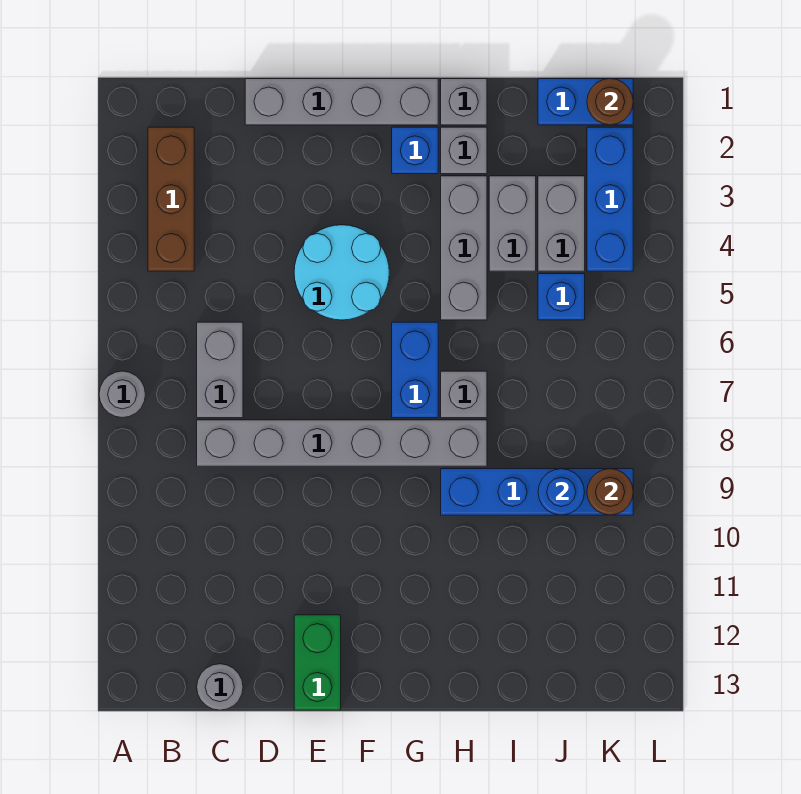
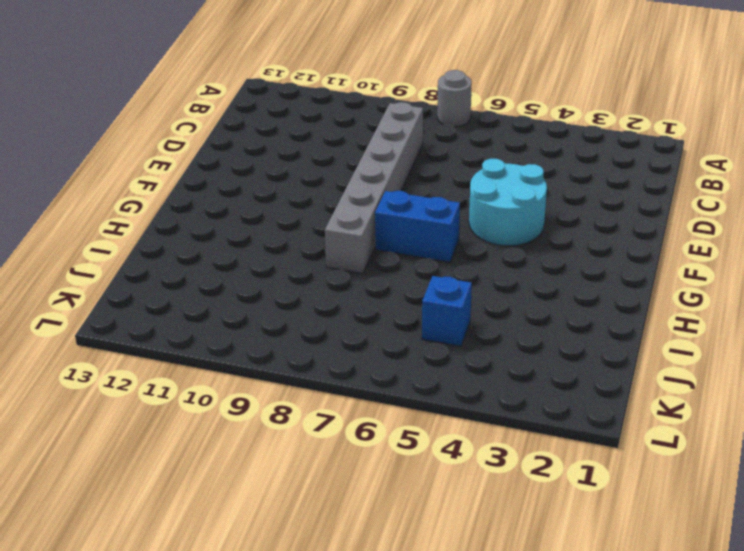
none -> brown brick B2:B4 level 1
none -> grey brick C6:C7 level 1
none -> grey round brick C13 level 1

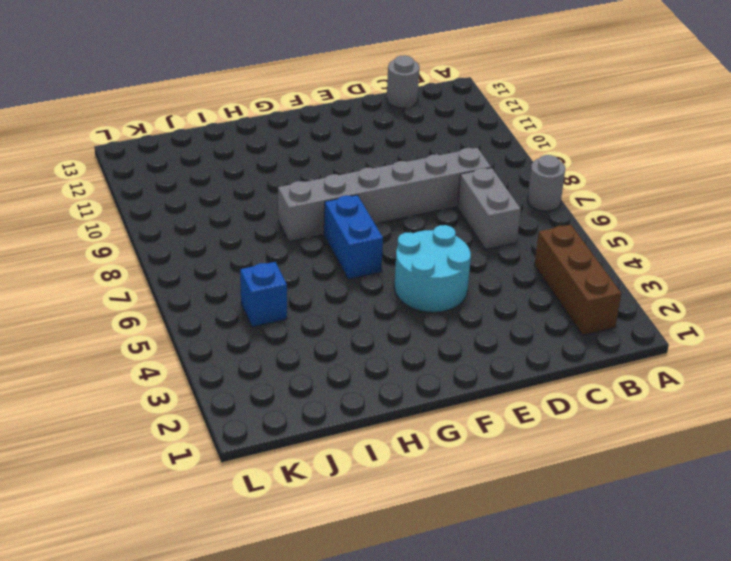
none -> grey brick D1:G1 level 1
none -> green brick E12:E13 level 1
none -> blue brick G2 level 1

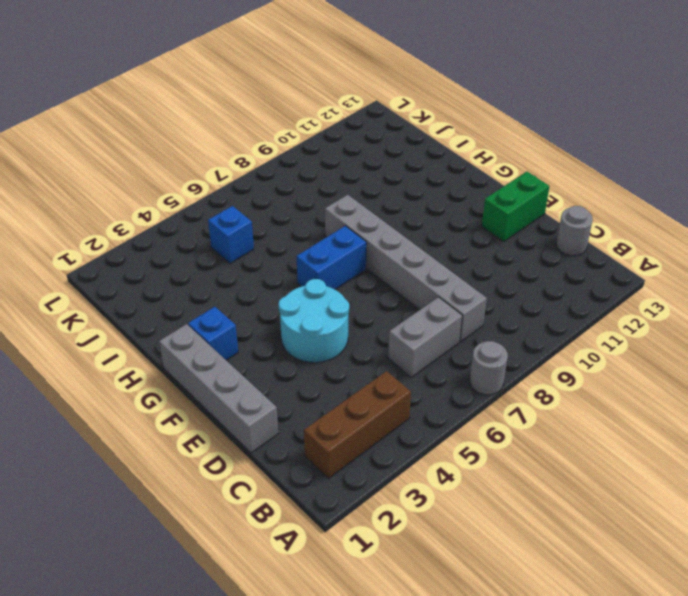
none -> grey brick H1 level 1
none -> grey brick H2 level 1
none -> grey brick H3:H5 level 1

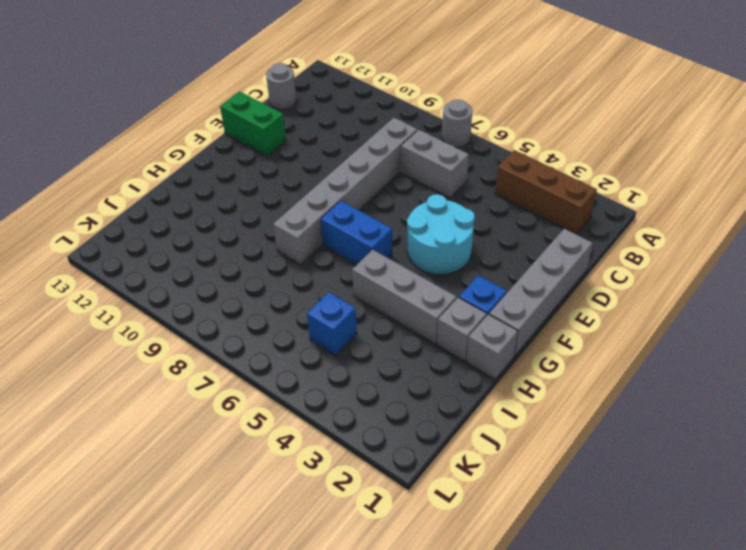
none -> grey brick H7 level 1
none -> blue brick H9:K9 level 1
none -> grey brick I3:I4 level 1

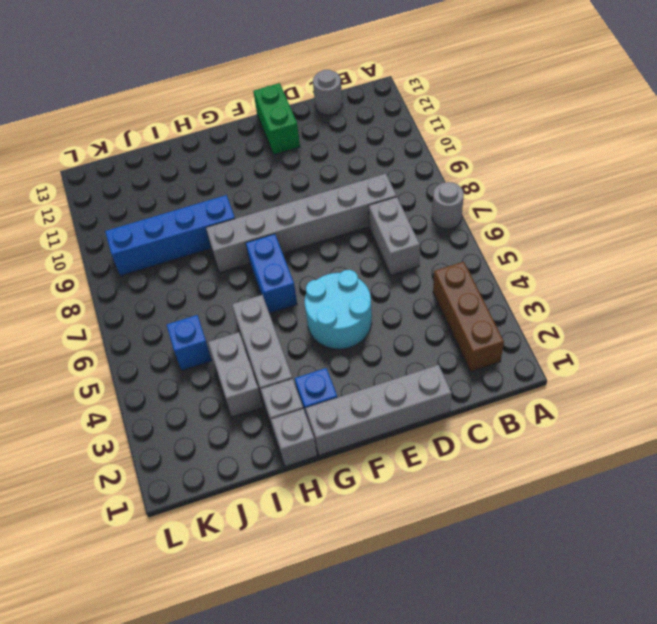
none -> grey brick H7 level 1
none -> blue brick J1:K1 level 1
none -> grey brick J3:J4 level 1

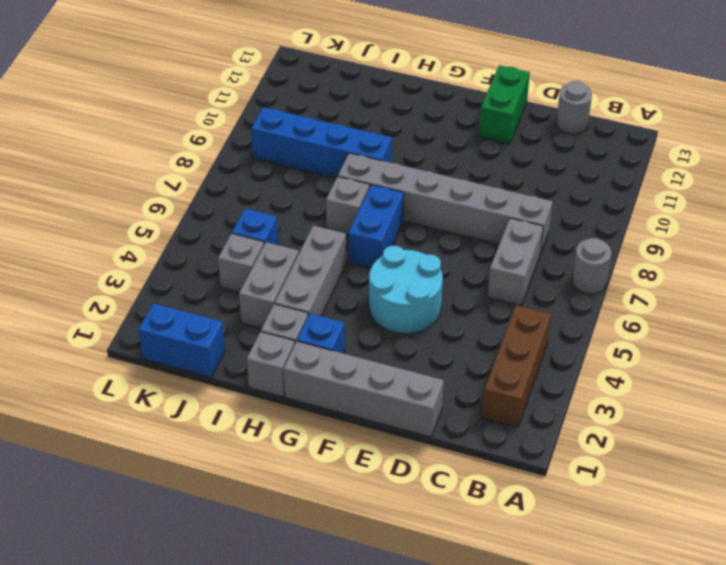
grey brick J4 level 1 -> grey brick J3:J4 level 1
none -> blue brick K2:K4 level 1
none -> blue round brick J9 level 2
none -> brown round brick K1 level 2

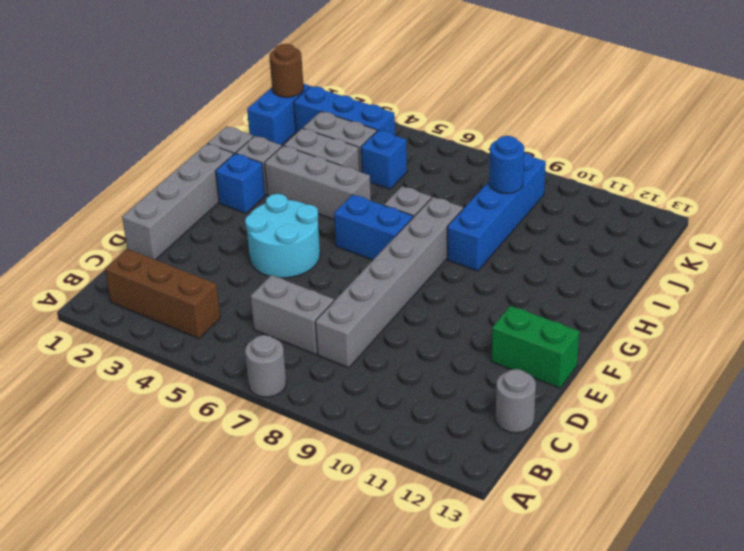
none -> brown round brick K9 level 2

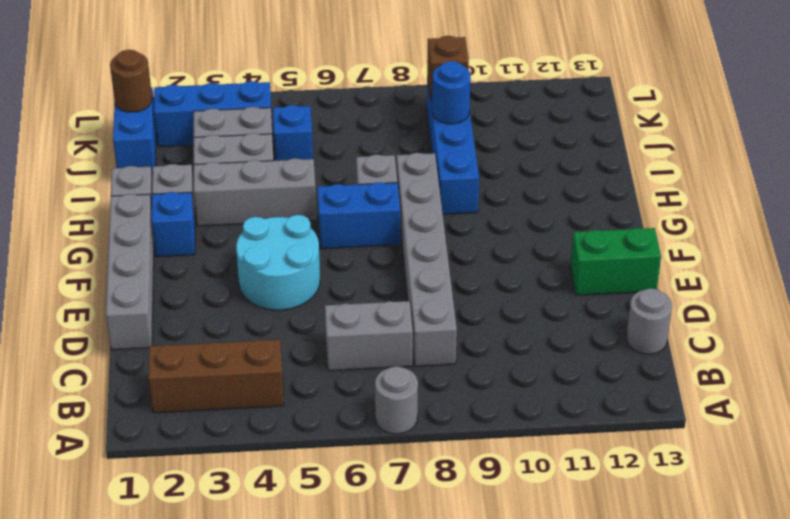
brown brick K9 level 2 -> brown round brick K9 level 2

